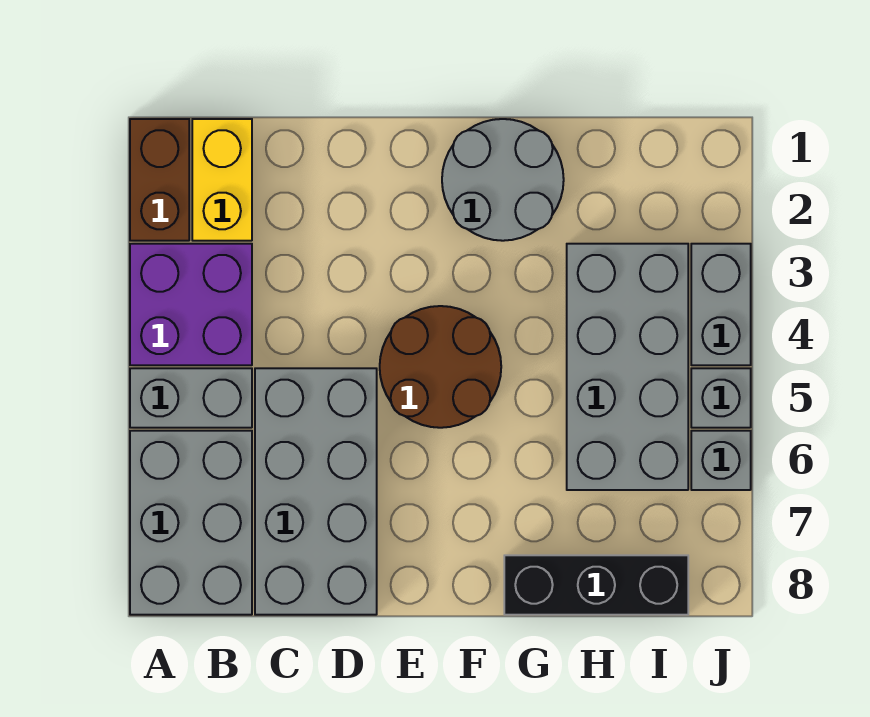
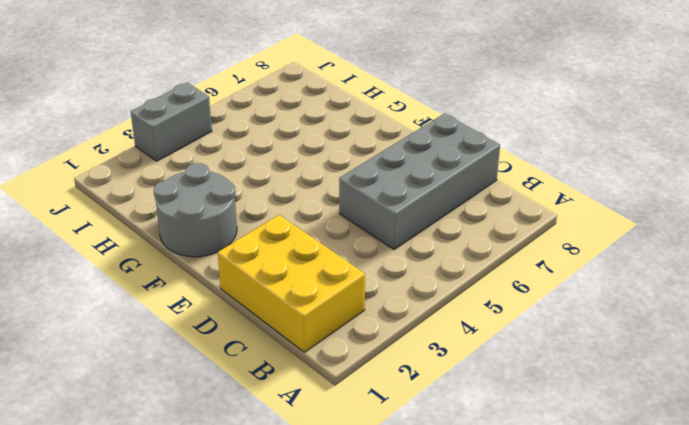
yellow brick B1:D2 level 1 -> yellow brick B1:B2 level 1
none -> brown brick A1:A2 level 1
none -> purple brick A3:B4 level 1
none -> grey brick A5:B5 level 1

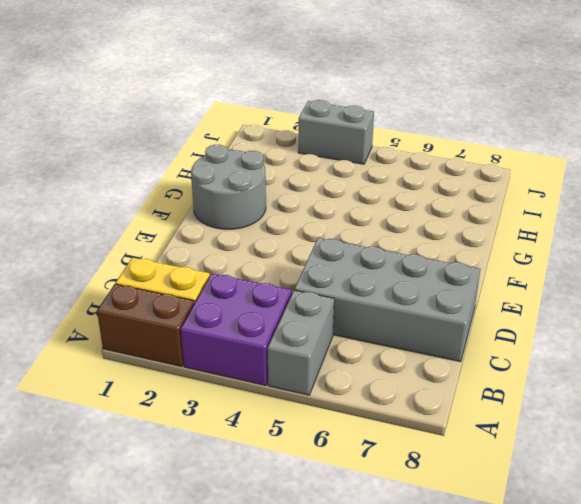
none -> grey brick A6:B8 level 1
none -> brown round brick E4:F5 level 1
none -> black brick G8:I8 level 1

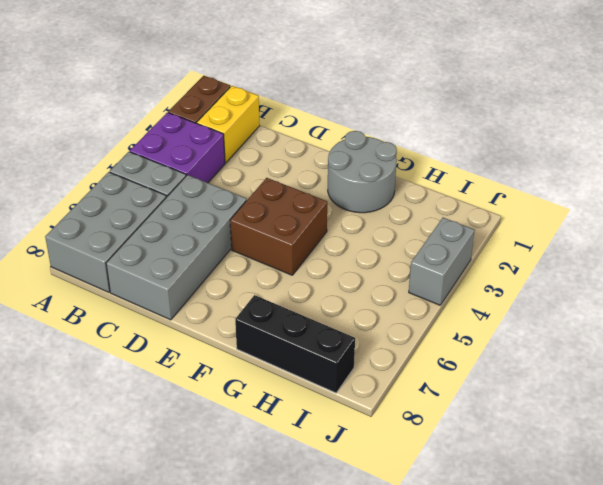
brown brick E4:F5 level 1 -> brown round brick E4:F5 level 1
none -> grey brick H3:I6 level 1
none -> grey brick J5 level 1
none -> grey brick J6 level 1

